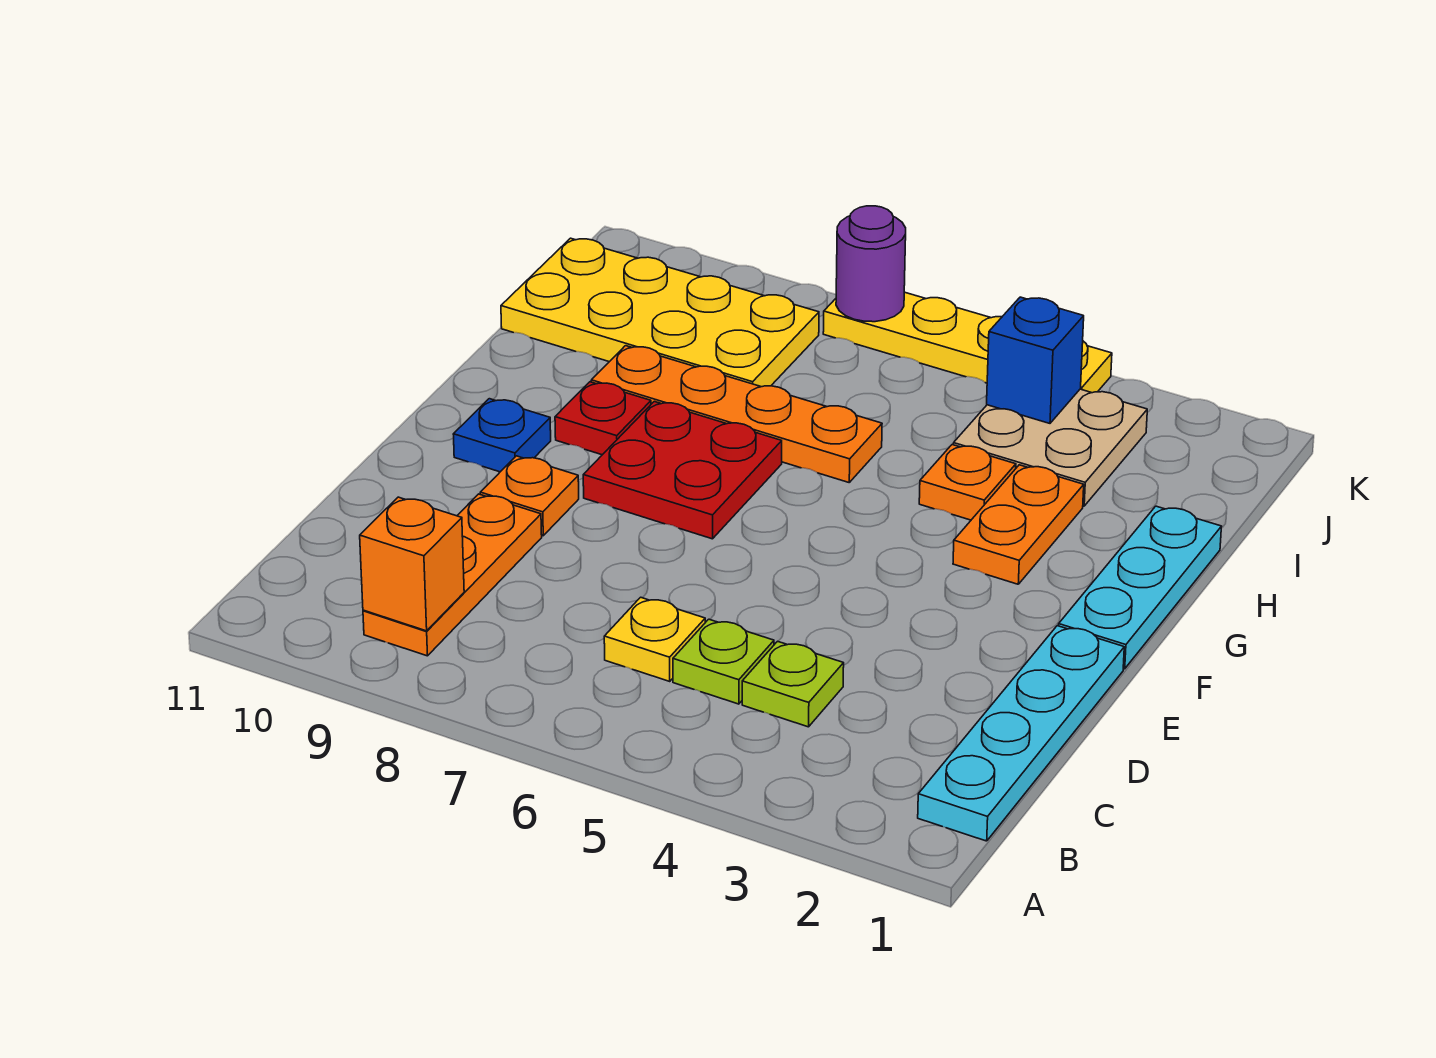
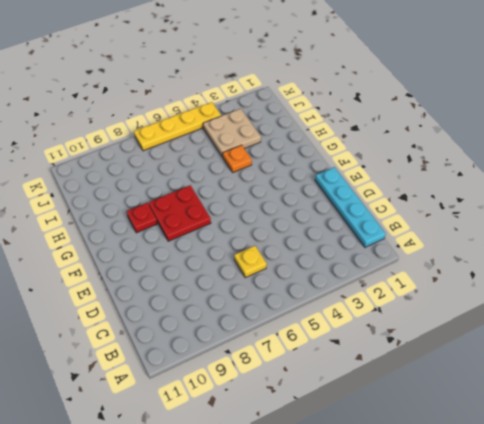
none -> orange plate B9:D9 level 1
none -> lime plate C4 level 1
none -> lime plate C5 level 1

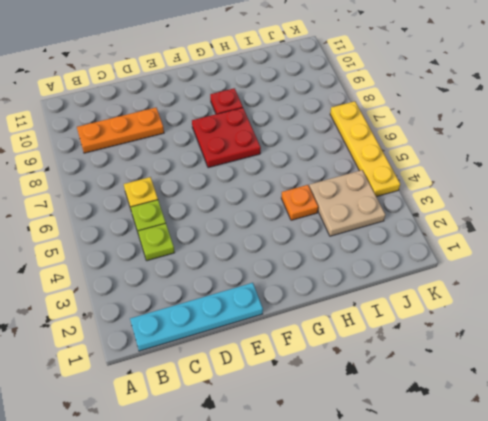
none -> orange plate E9 level 1
none -> cyan plate F1:H1 level 1
none -> blue plate F10 level 1

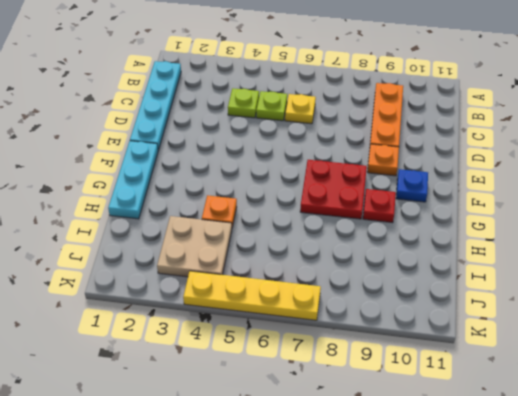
none -> orange plate G3:H3 level 1
none -> orange plate H6:H9 level 1
none -> yellow plate I8:J11 level 1

